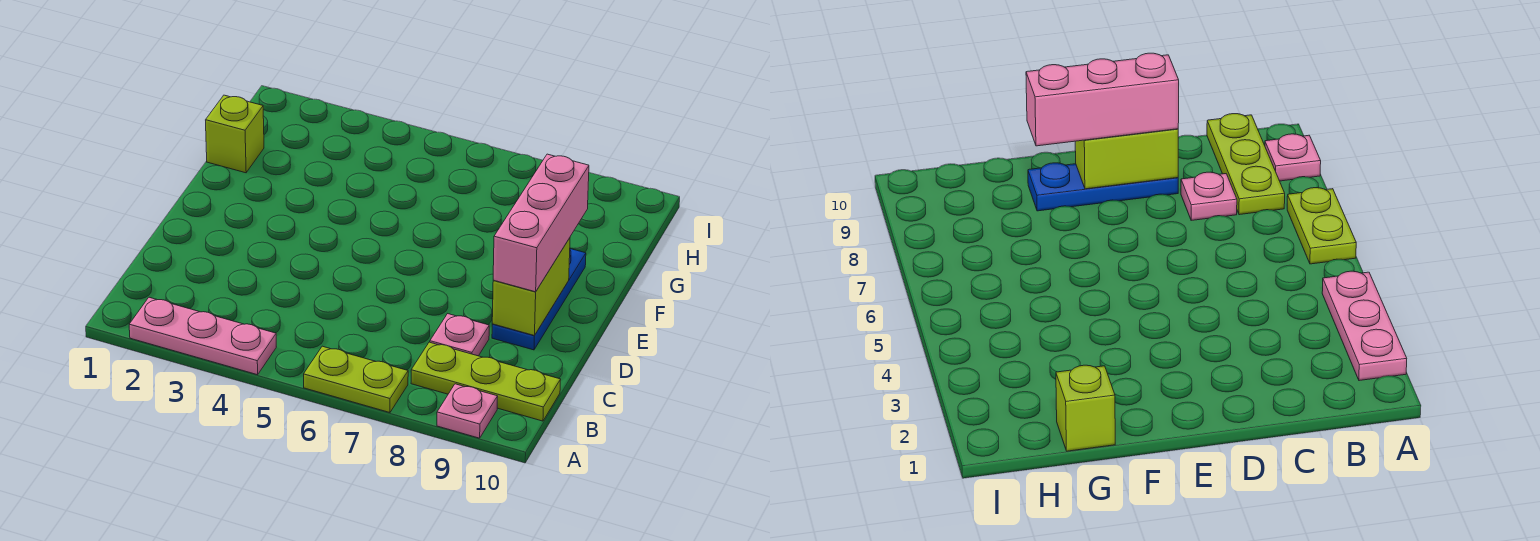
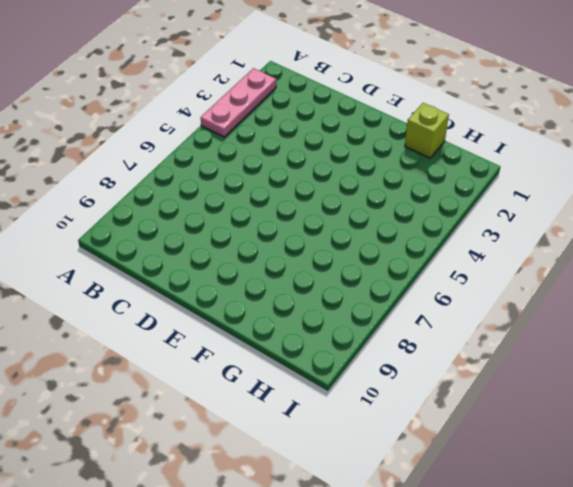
none -> lime plate A6:A7 level 1
none -> pink plate A9 level 1

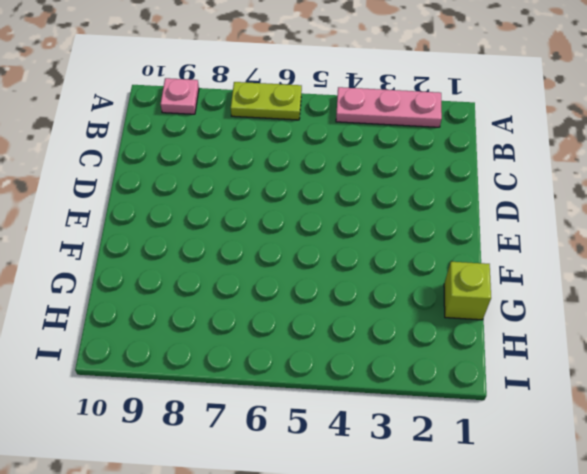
none -> lime plate B8:B10 level 1
none -> pink plate C8 level 1

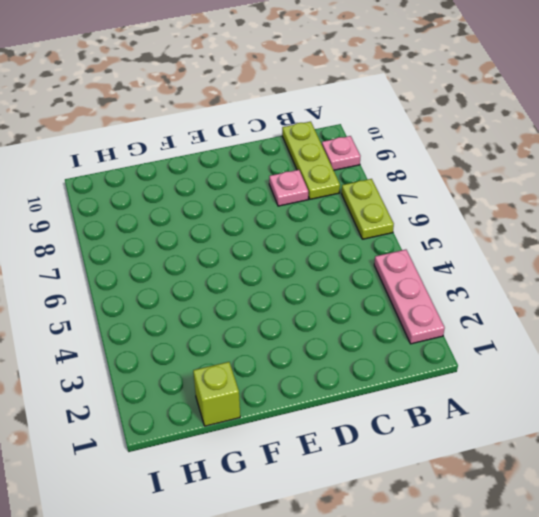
none -> blue plate D9:F9 level 1
none -> lime brick D9:E9 level 2

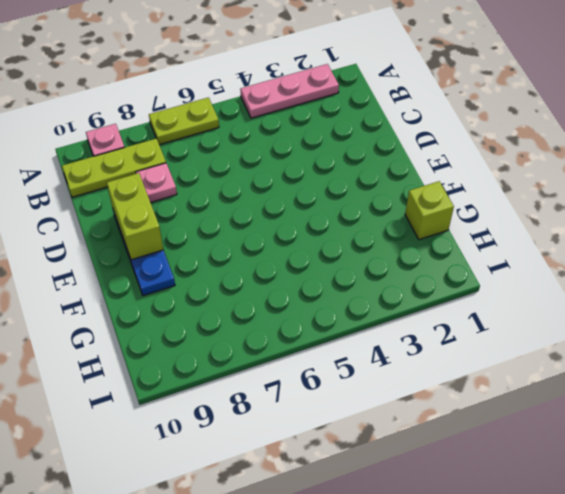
none -> pink brick D9:F9 level 3

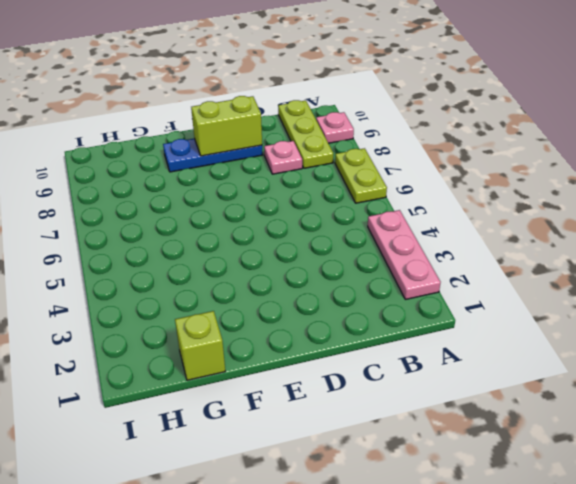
none -> pink brick D9:F9 level 3

